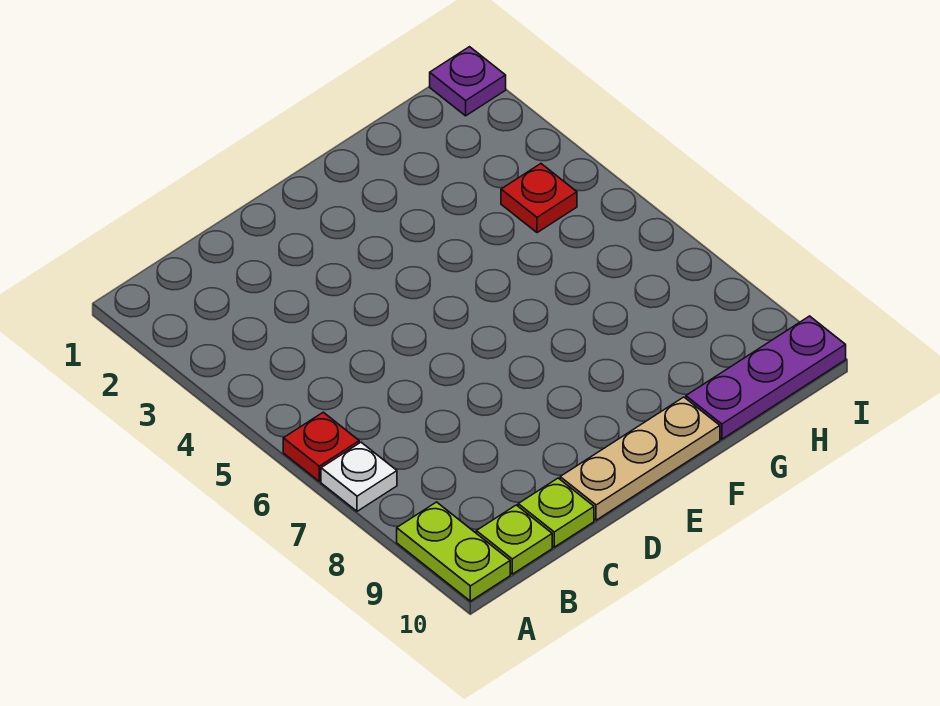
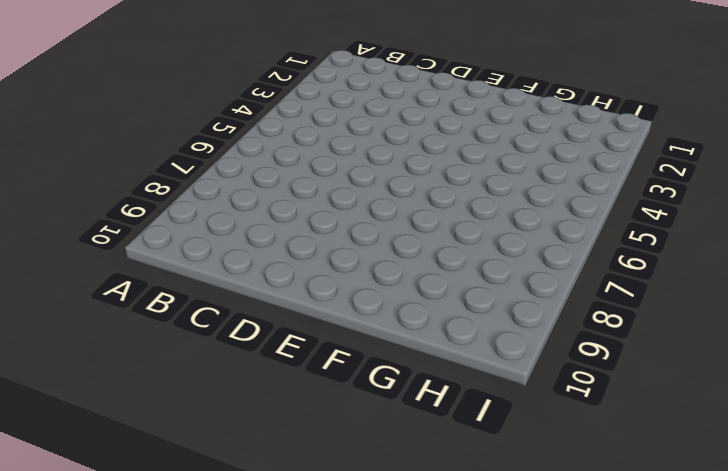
none -> red plate A6 level 1
none -> white plate A7 level 1

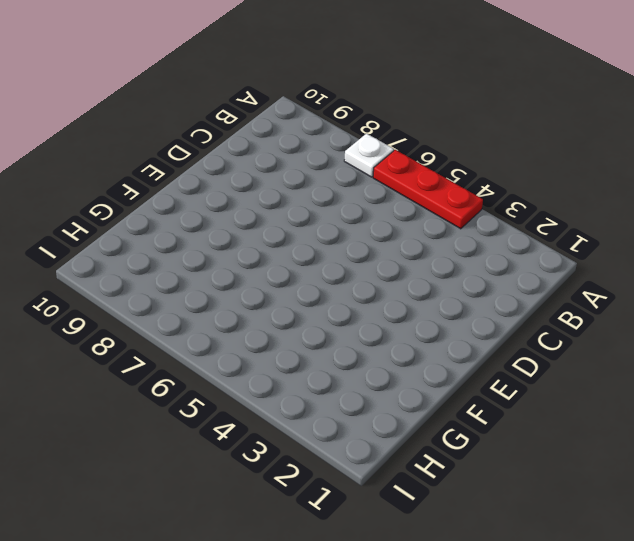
red plate A4:A6 level 1 -> red plate A6 level 1
none -> lime plate A9:A10 level 1
none -> lime plate B10 level 1

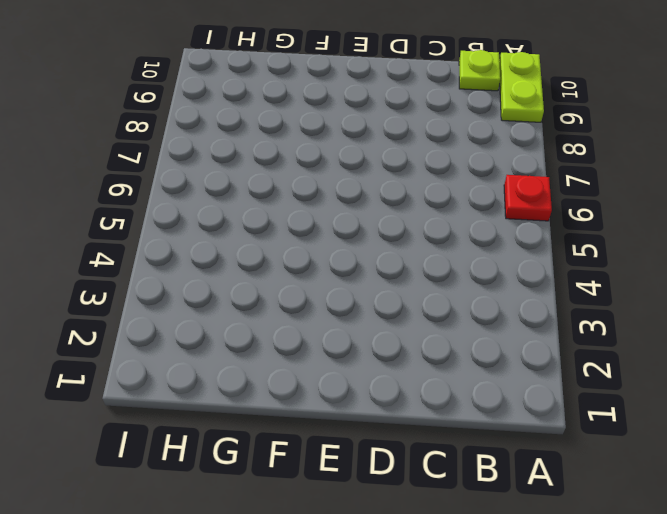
none -> white plate A7 level 1
none -> lime plate C10 level 1

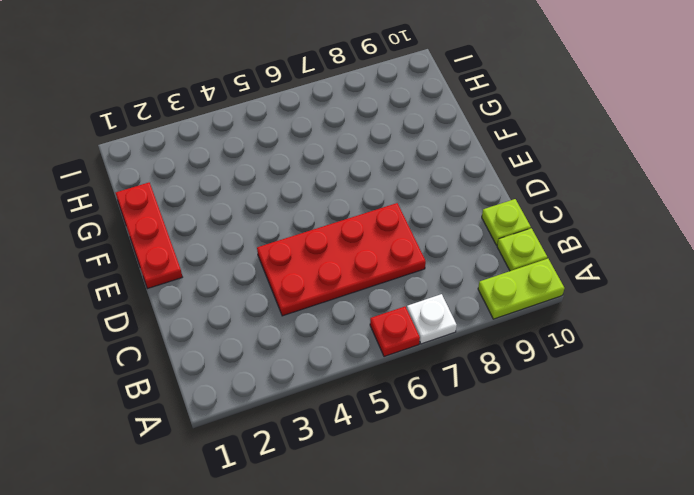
red plate C4:D7 level 1 -> none
red plate E1:G1 level 1 -> none
none -> tan plate D10:F10 level 1
none -> purple plate G10:I10 level 1

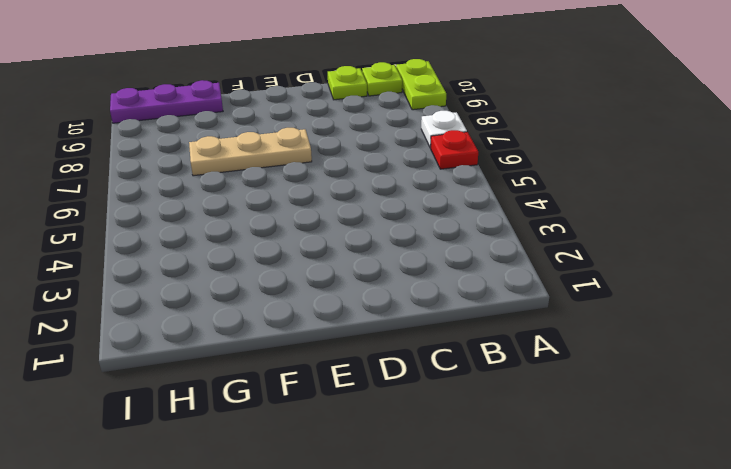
tan plate E7:G7 level 1 -> tan plate D10:F10 level 1
none -> red plate H4 level 1
none -> purple plate I1 level 1

